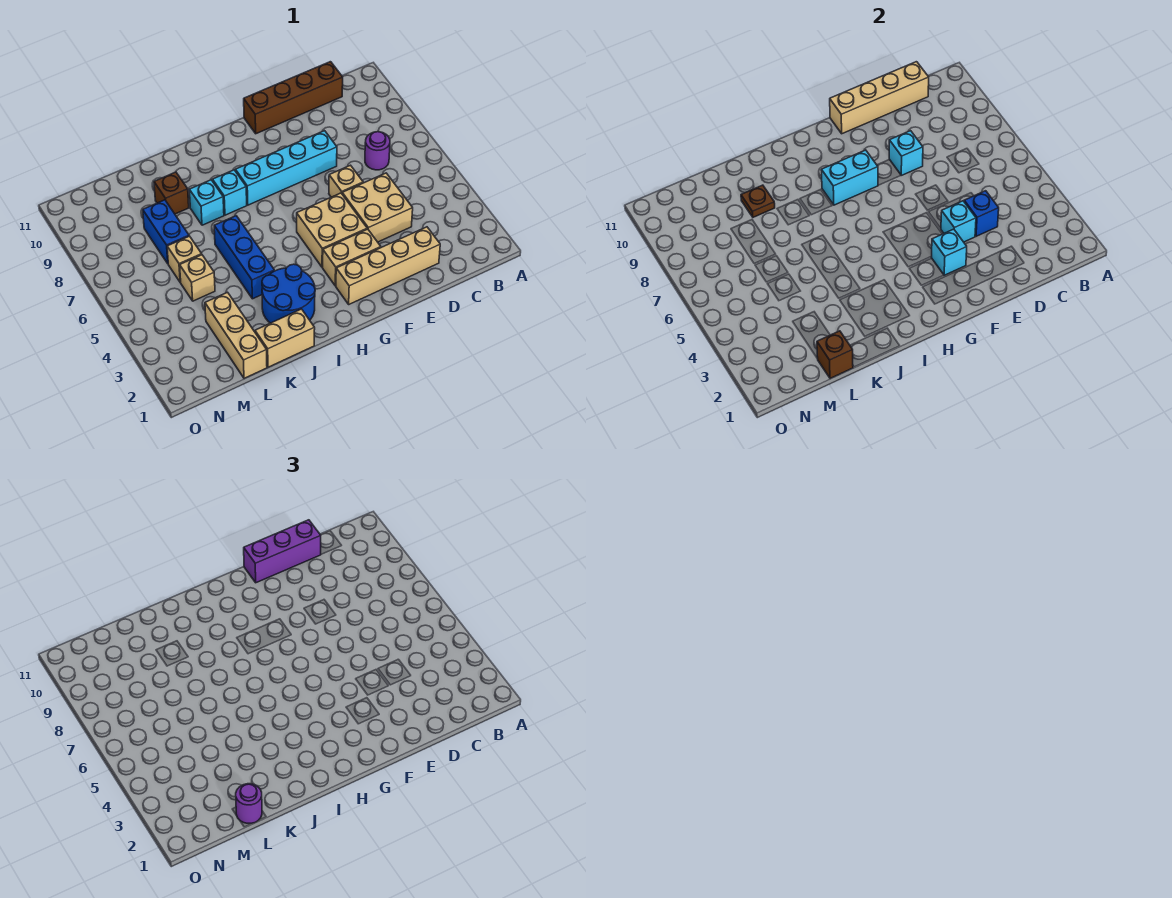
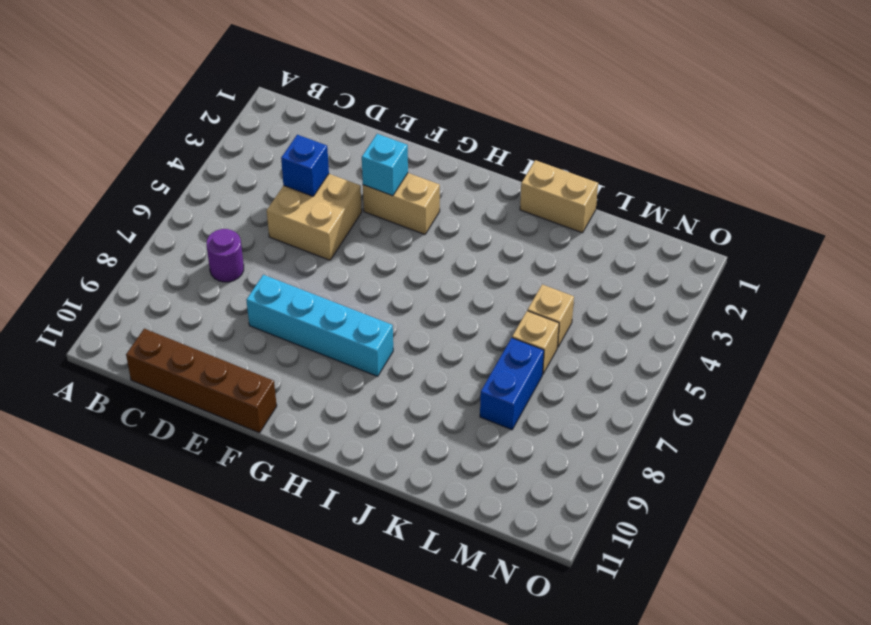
none -> tan brick D2:G2 level 1
none -> tan brick E6 level 1
none -> tan brick F4:G5 level 1

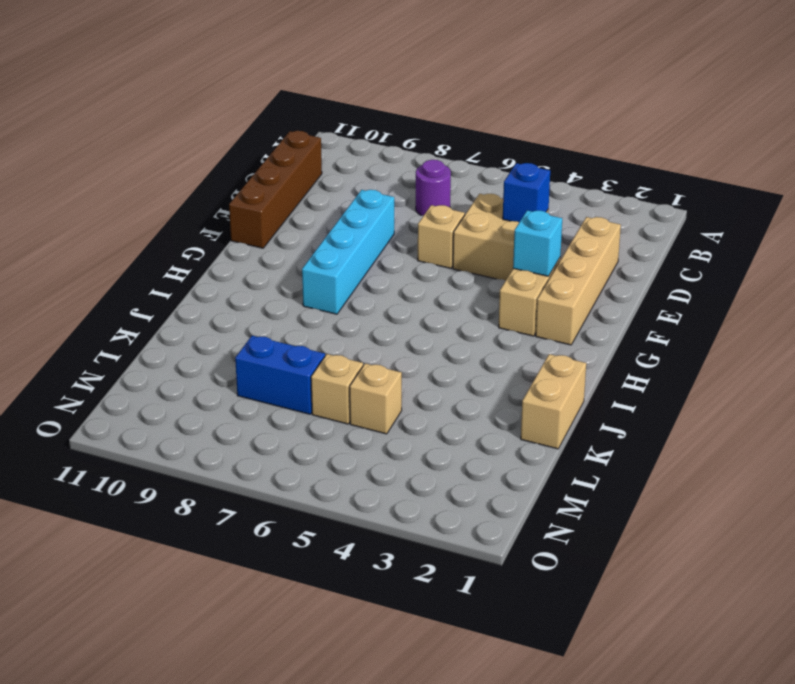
none -> tan brick F4:G5 level 1
none -> blue round brick I2:J3 level 1
none -> cyan brick I8 level 1

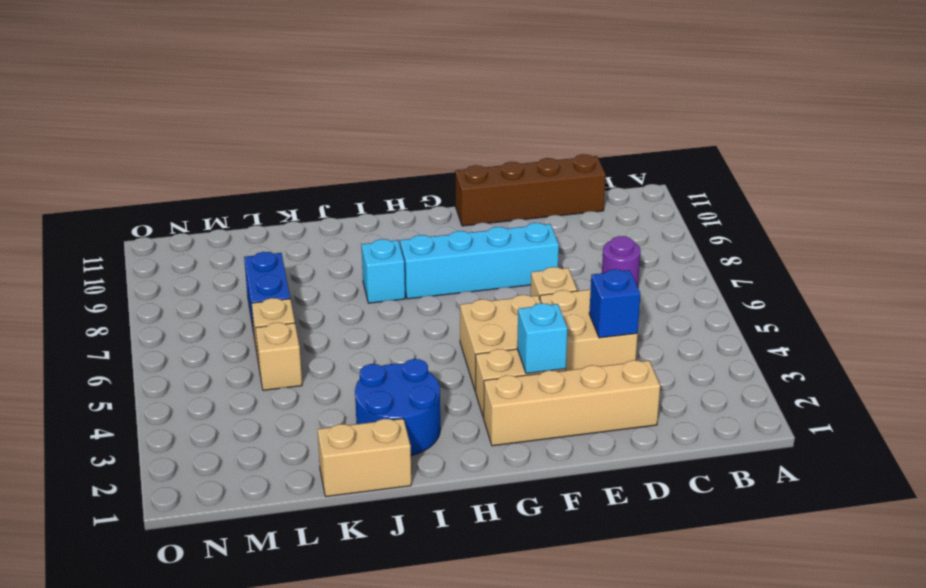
none -> blue brick J4:J6 level 1
none -> cyan brick J8 level 1
none -> brown brick K9 level 1

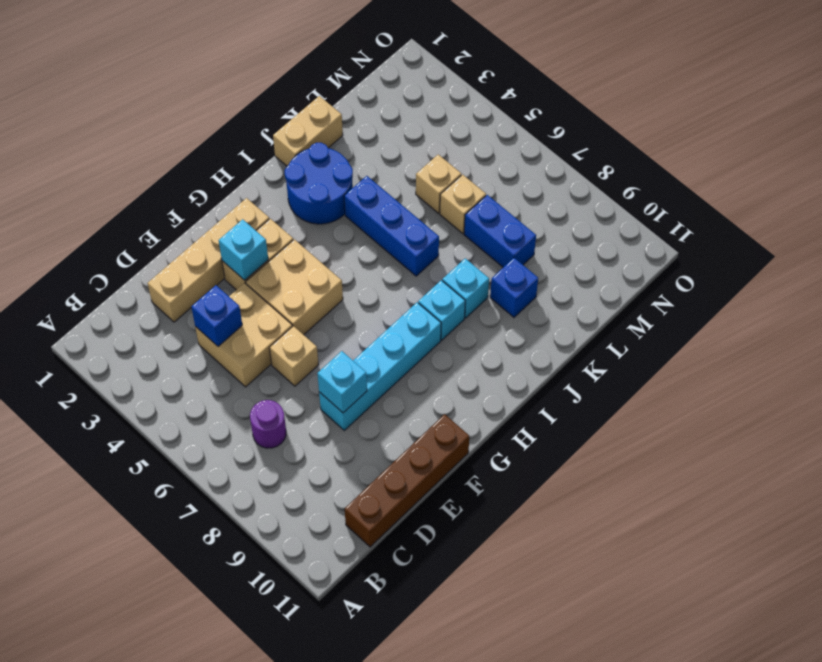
blue brick K9 level 1 -> brown brick K9 level 1
none -> tan brick L1:L3 level 1
none -> tan brick C11:F11 level 2
none -> cyan brick E4 level 2

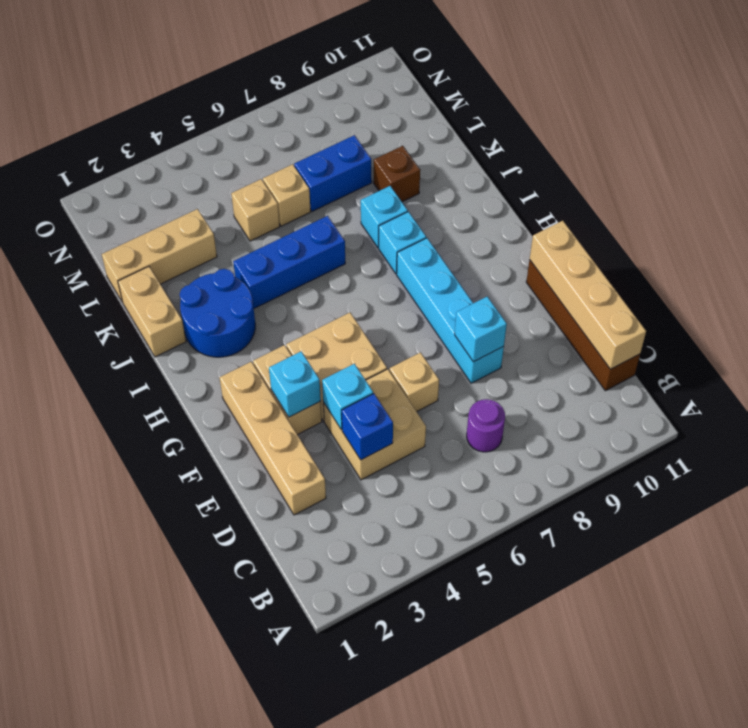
none -> cyan brick G8:H8 level 2
none -> brown plate K9 level 2
none -> brown brick L1 level 2

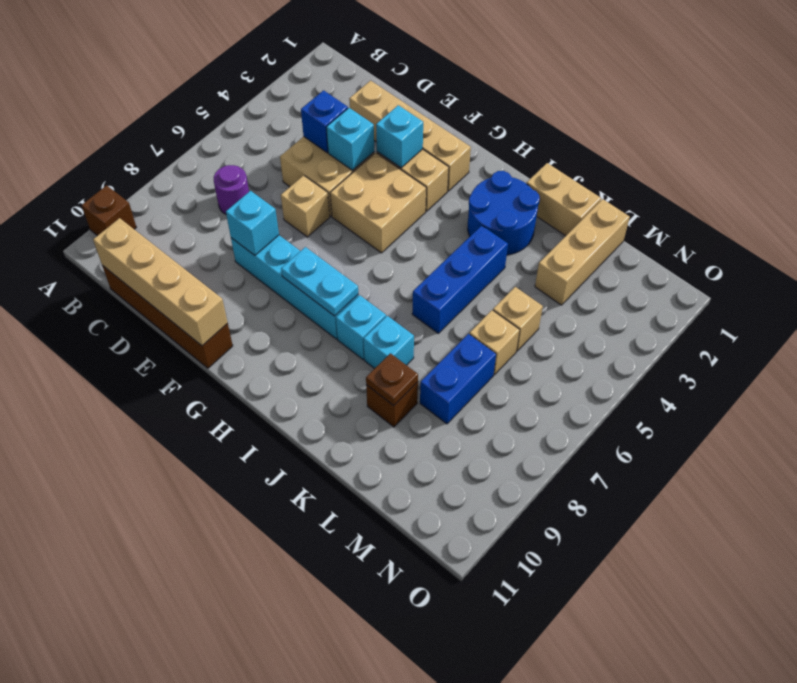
brown brick A10 level 1 -> brown brick L1 level 2
cyan plate G8:H8 level 2 -> cyan brick G8:H8 level 2
none -> purple brick D11:F11 level 3
none -> purple round brick L1 level 3

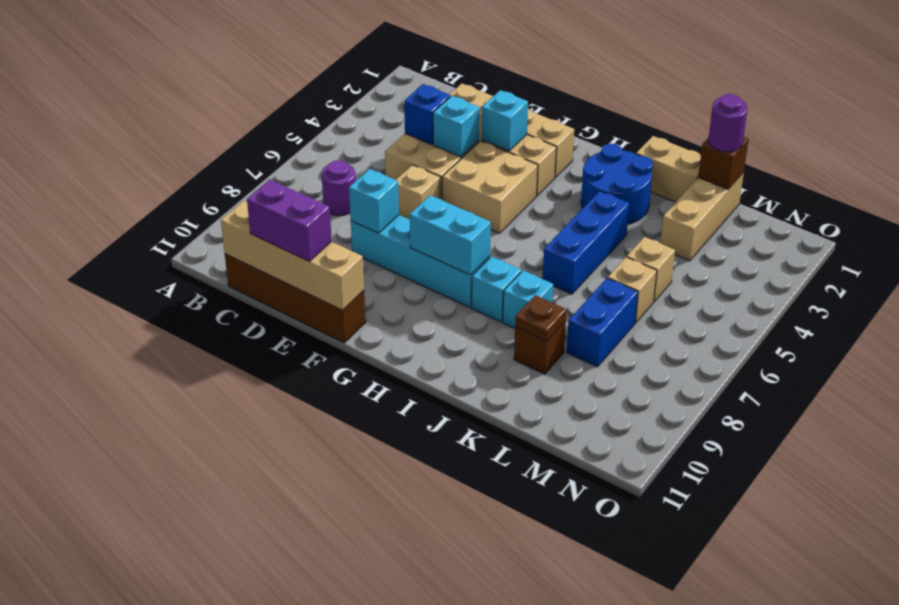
purple brick D11:E11 level 3 -> purple brick D11:F11 level 3

